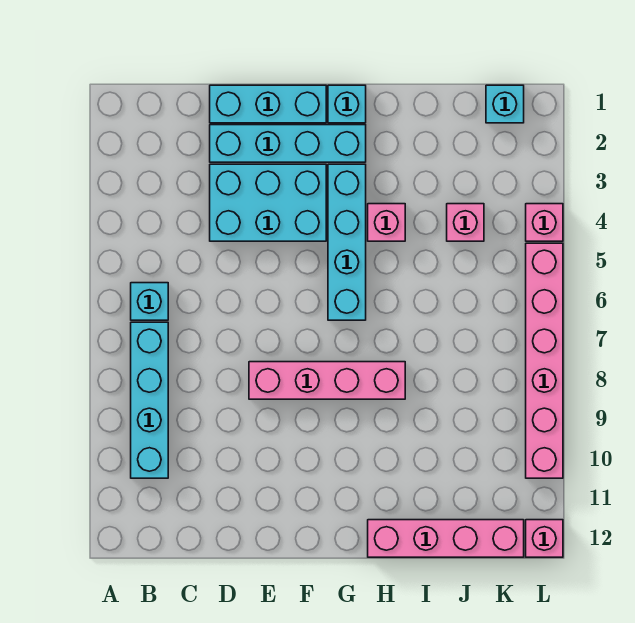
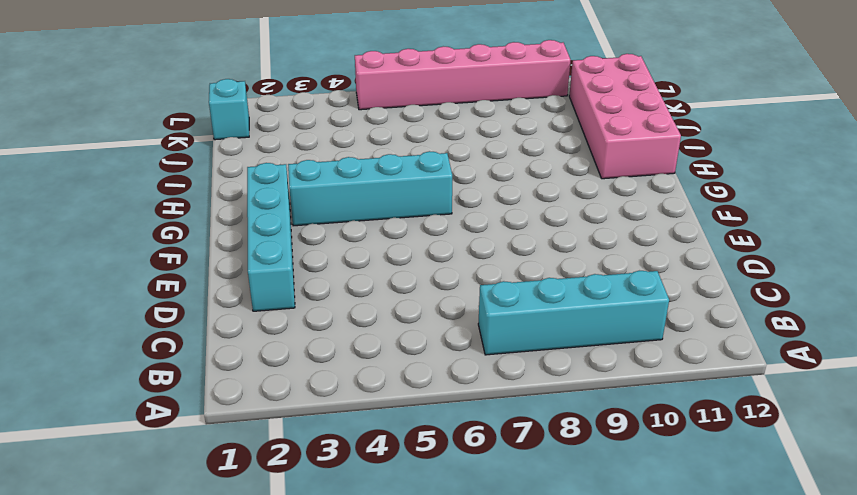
pink brick H11:K12 level 1 -> pink brick H12:K12 level 1
none -> cyan brick B6 level 1
none -> cyan brick D1:F1 level 1
none -> cyan brick D3:F4 level 1

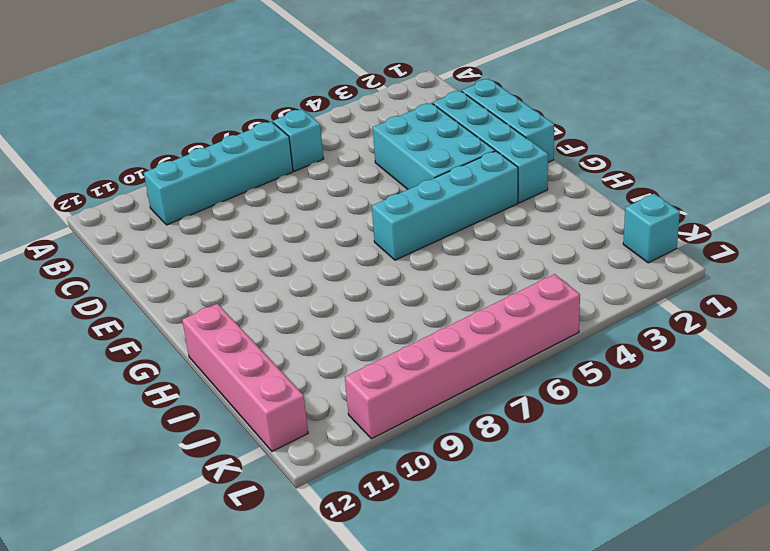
none -> pink brick E8:H8 level 1
none -> cyan brick G1 level 1
none -> pink brick H4 level 1

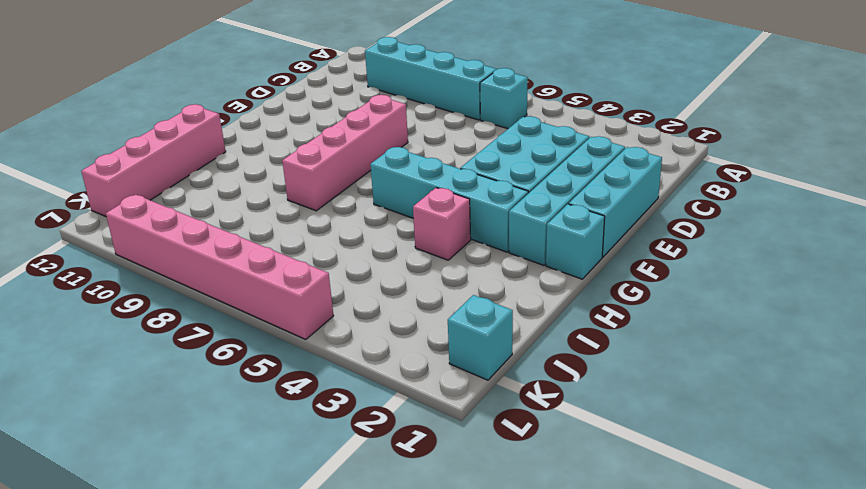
none -> pink brick J4 level 1
none -> pink brick L4 level 1
none -> pink brick L12 level 1

